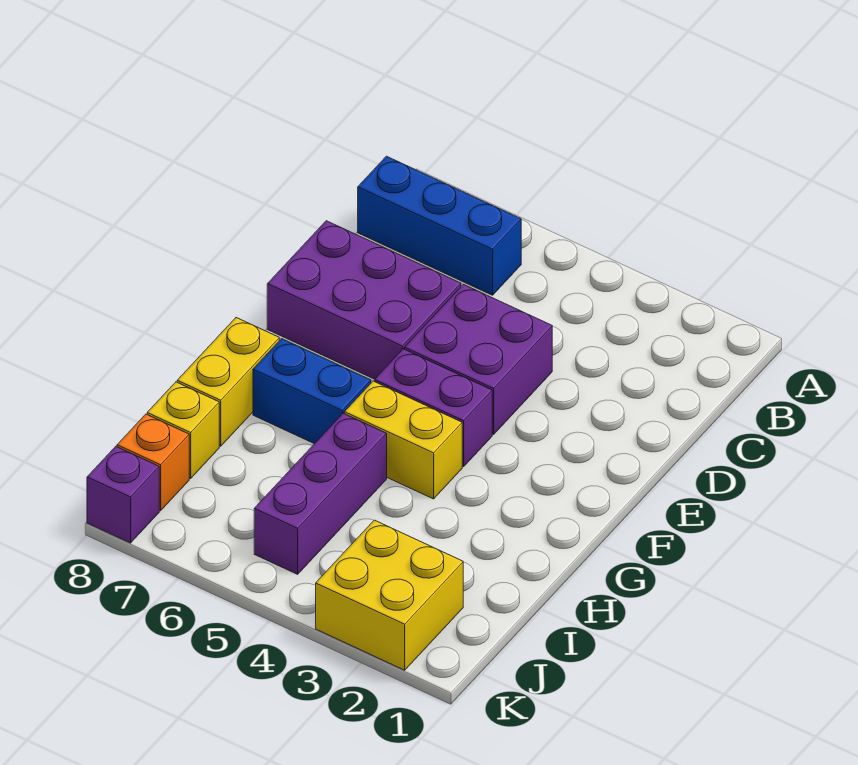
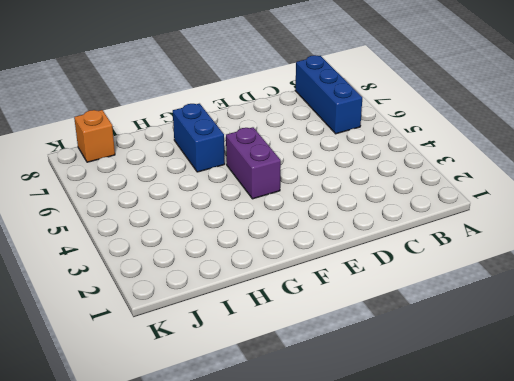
none -> purple brick D4:E5 level 1
none -> purple brick D6:E8 level 1
none -> yellow brick G4:G5 level 1

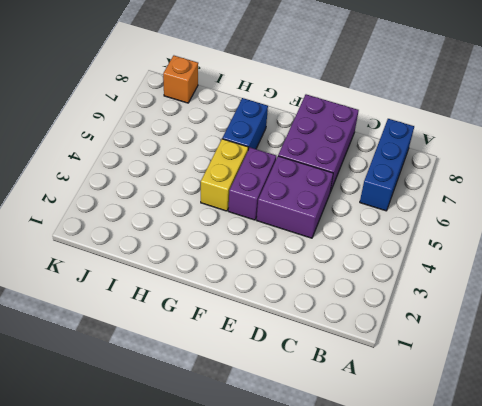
none -> yellow brick G8:H8 level 1
none -> purple brick H5:J5 level 1
none -> yellow brick I8 level 1

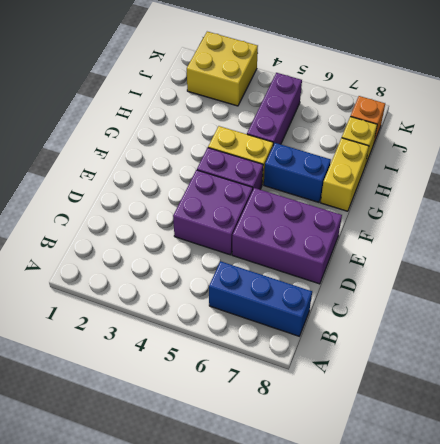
none -> purple brick K8 level 1

